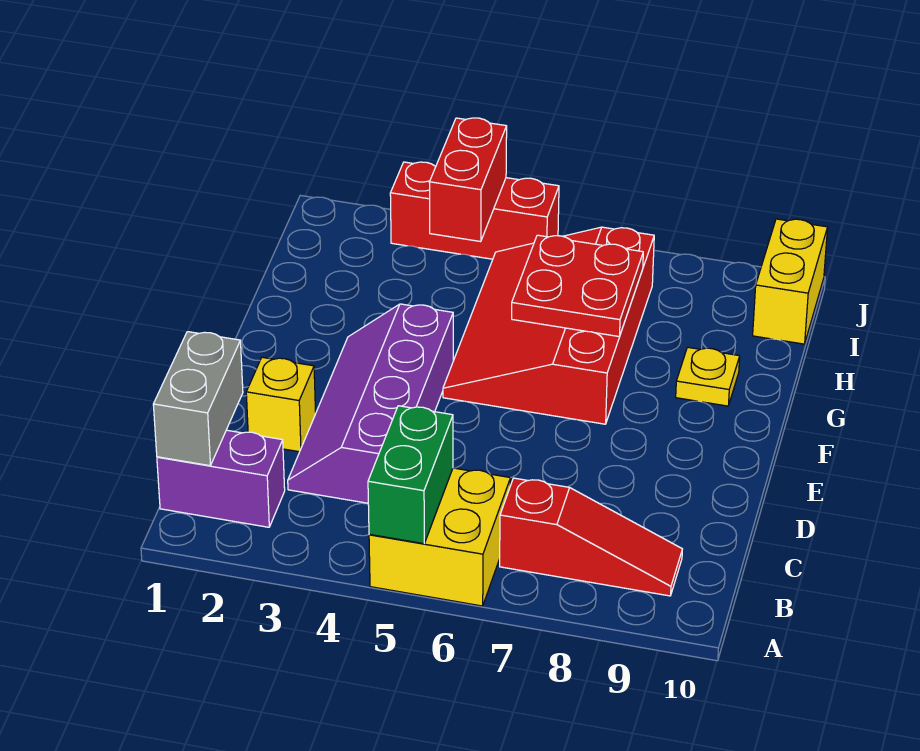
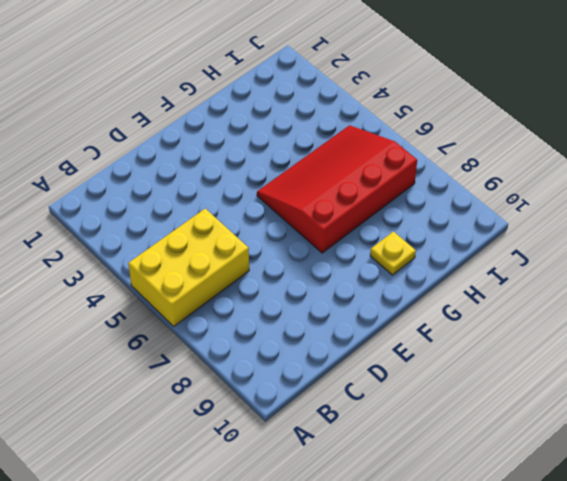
yellow brick A5:C6 level 1 -> yellow brick A5:B6 level 1
none -> purple brick B1:B2 level 1
none -> red slope B7:B9 level 1 top 7
none -> purple slope C3:F4 level 1 top 4

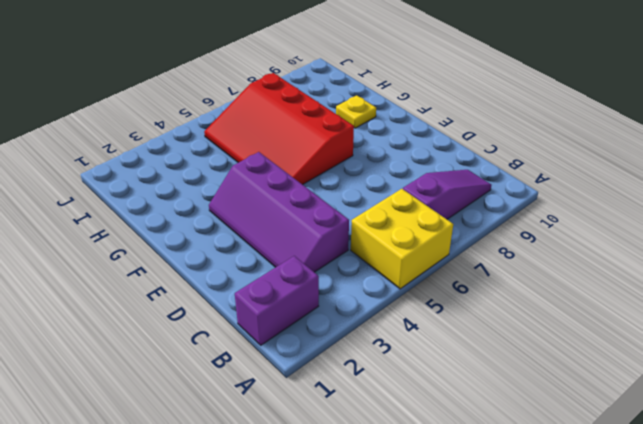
purple slope B7:B9 level 1 top 7 -> red slope B7:B9 level 1 top 7
none -> yellow brick D2 level 1
none -> yellow brick I10:J10 level 1
none -> red brick J3:J5 level 1

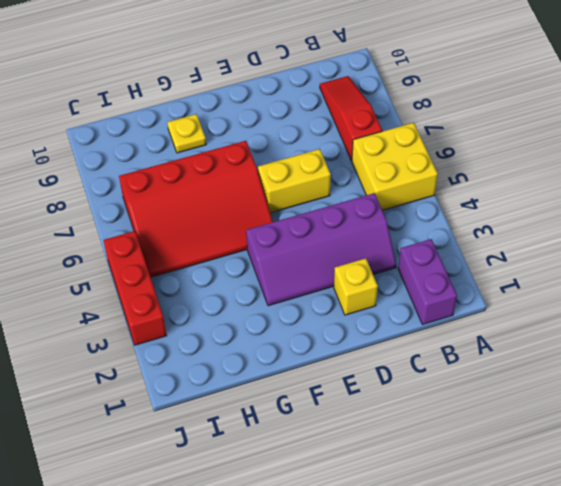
yellow brick D6:E6 level 1 -> yellow brick I10:J10 level 1
none -> green brick A5:B5 level 2
none -> grey brick B1:C1 level 2
none -> red plate G6:H7 level 2

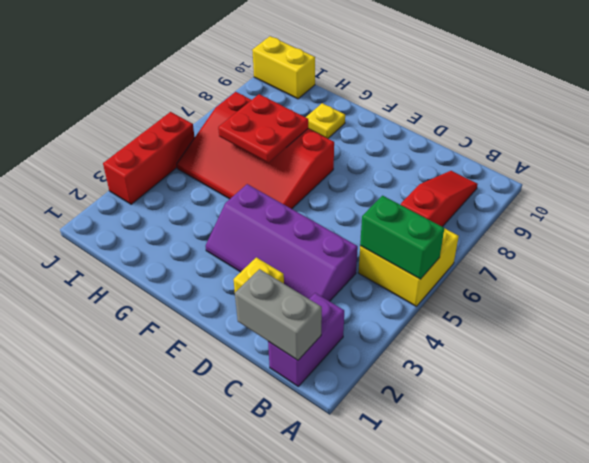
none -> red brick I4:J4 level 2

